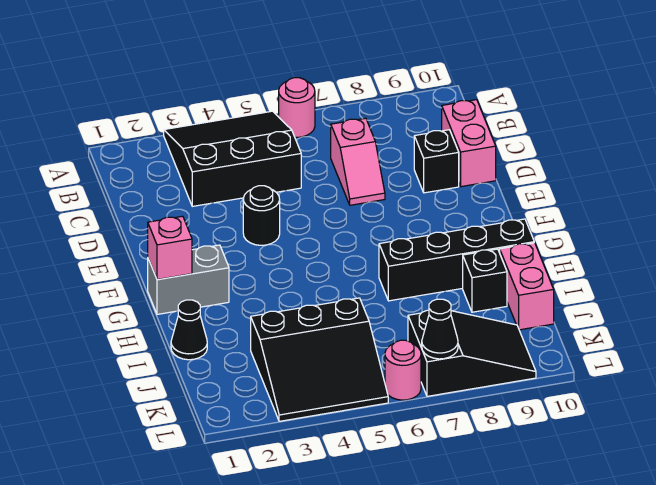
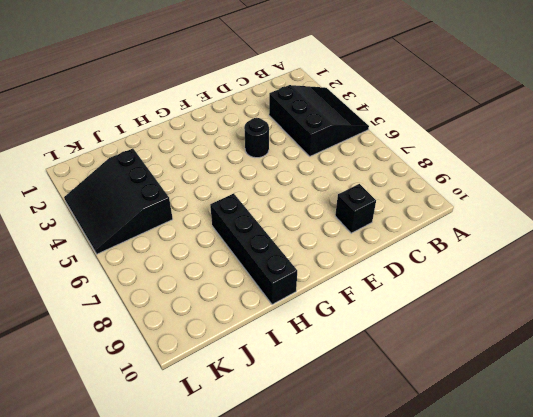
none -> pink round brick A6 level 1
none -> pink slope C7:D7 level 1 top C
none -> pink brick C10:D10 level 1

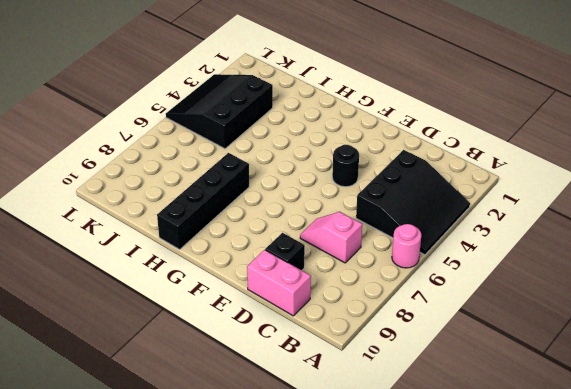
none -> grey brick G1:G2 level 1
none -> black cone I1 level 1
none -> black brick I9 level 1

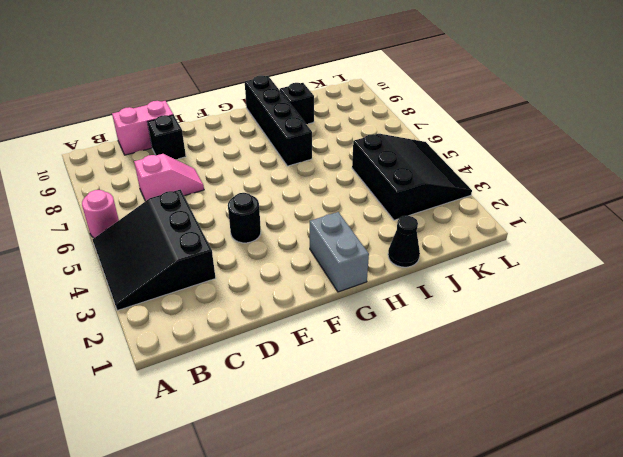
none -> pink brick I10:J10 level 1
none -> black slope K7:L9 level 1 top 7
none -> pink round brick L6 level 1

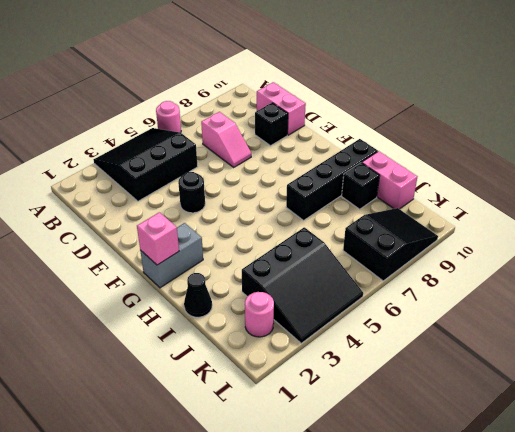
pink round brick K2 level 1 -> pink round brick L6 level 1
none -> black cone L7 level 2

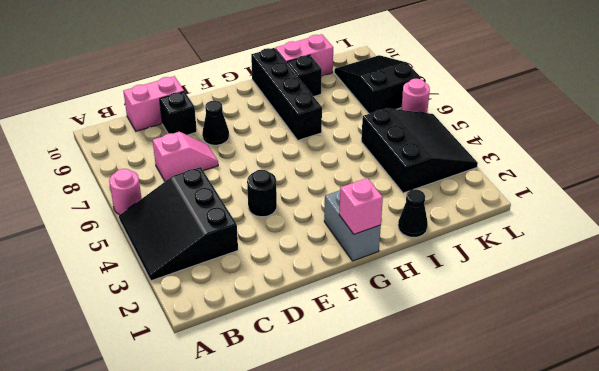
black cone E8 level 1 -> black cone L7 level 2

